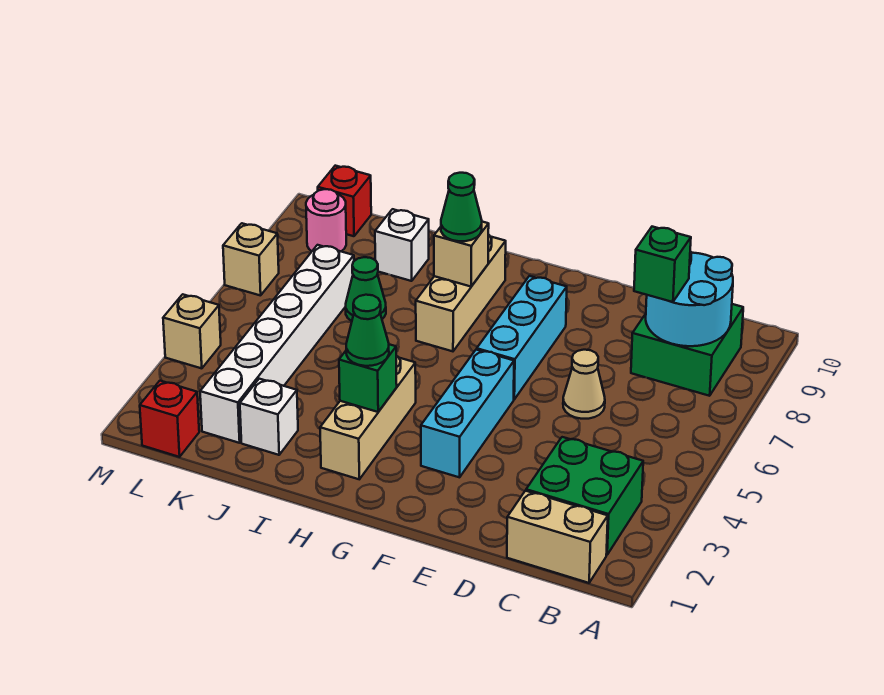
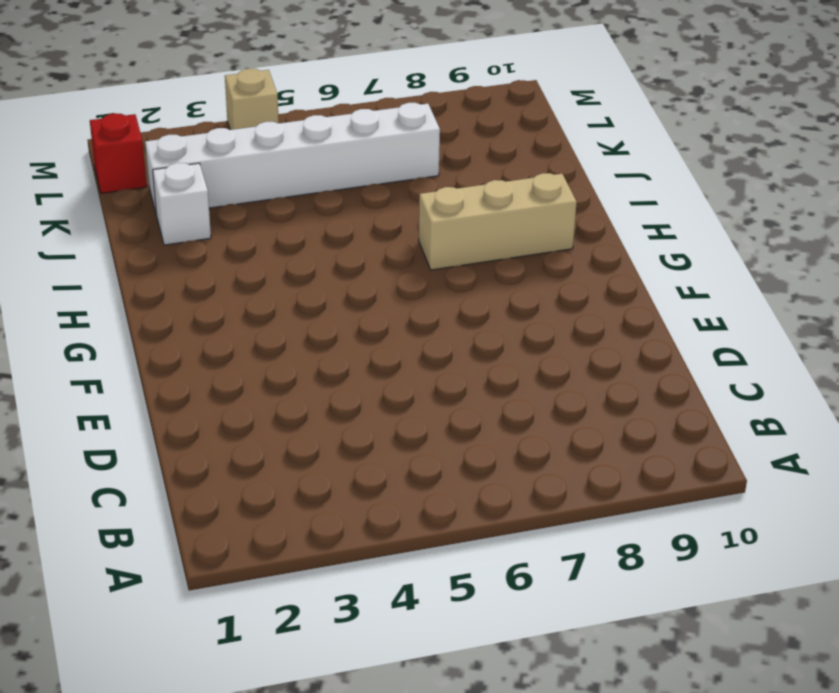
none -> tan brick B1:C1 level 1
none -> green brick B2:C3 level 1
none -> green brick B8:C9 level 1

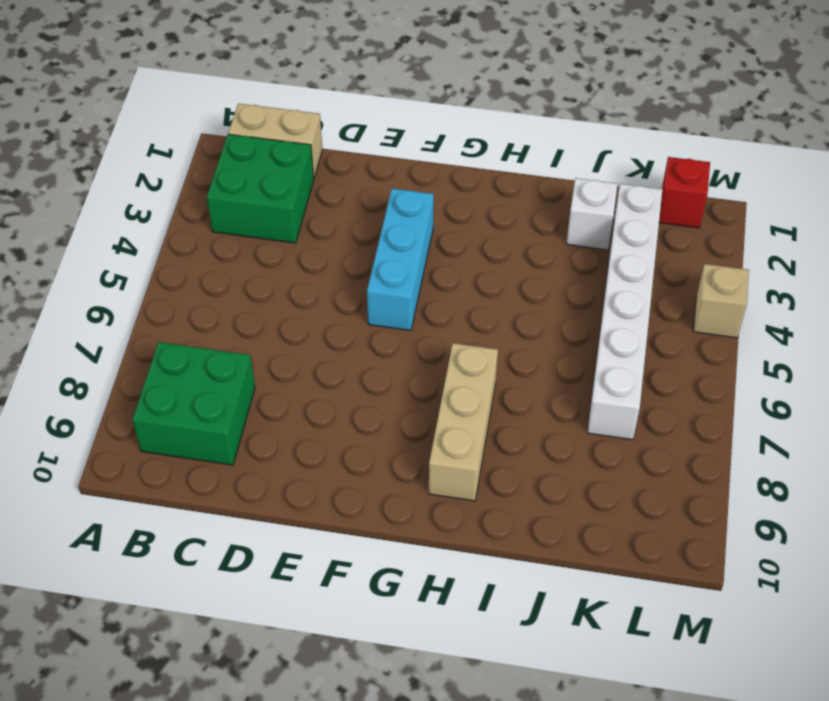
none -> tan cone D6 level 1
none -> cyan brick F6:F8 level 1
none -> tan brick H2:H4 level 1

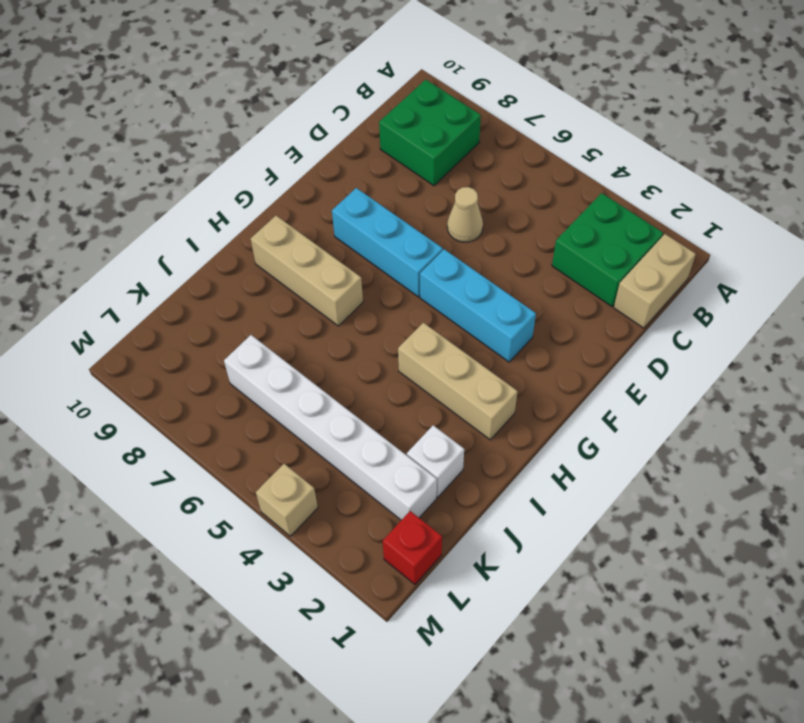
none -> green cone J7 level 1
none -> white brick J9 level 1
none -> pink round brick L9 level 1

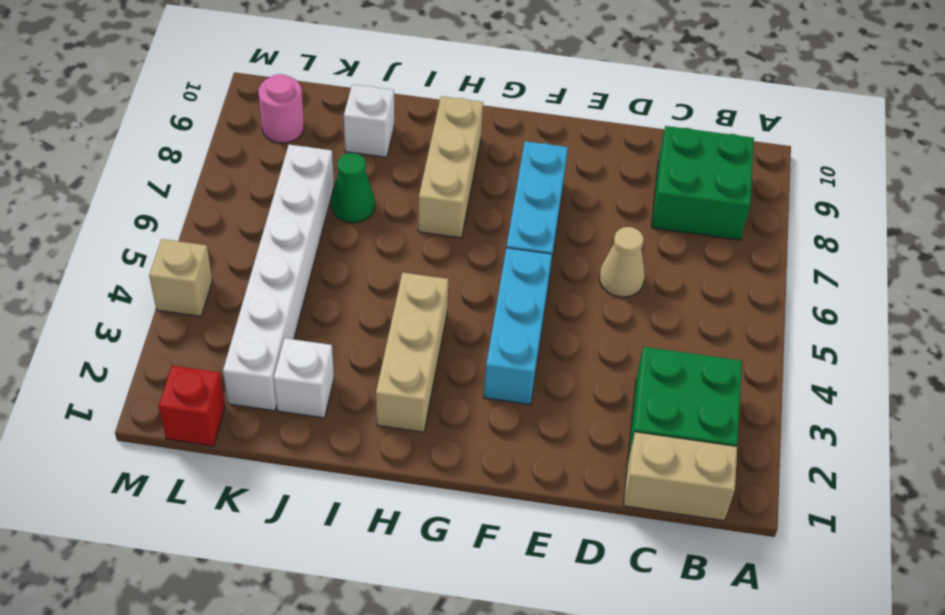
none -> red brick L10 level 1
none -> tan brick M7 level 1
none -> cyan round brick B8:C9 level 2

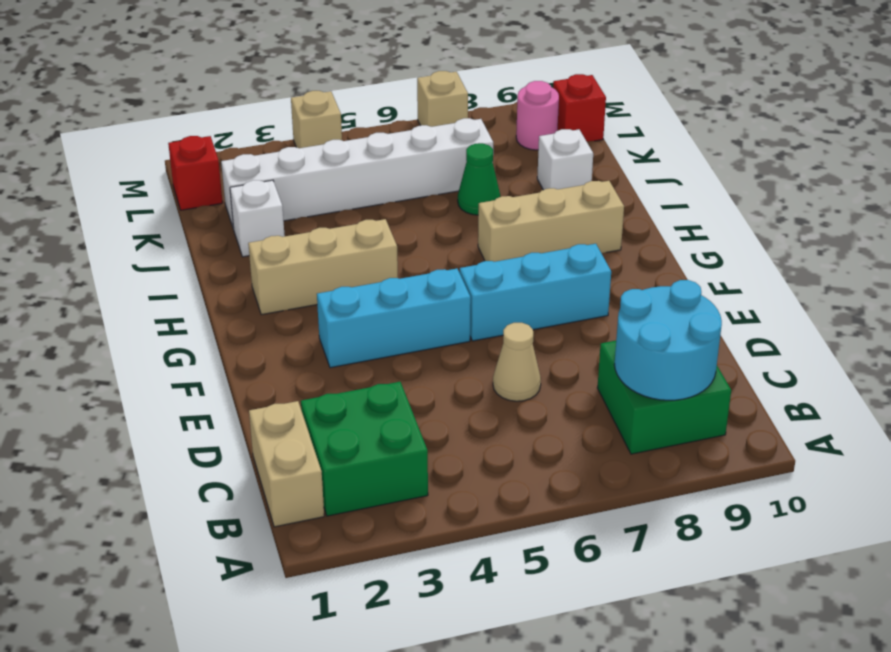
none -> green brick H3 level 2
none -> tan brick H8 level 2
none -> green brick C8 level 3

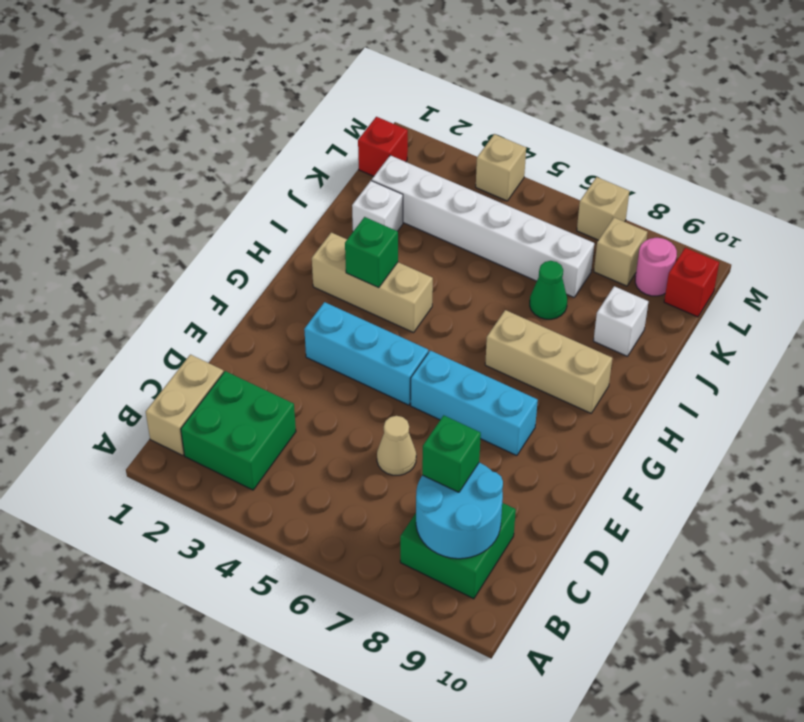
tan brick L8 level 1 -> tan brick H8 level 2
none -> green cone H3 level 3
none -> green cone H8 level 3

